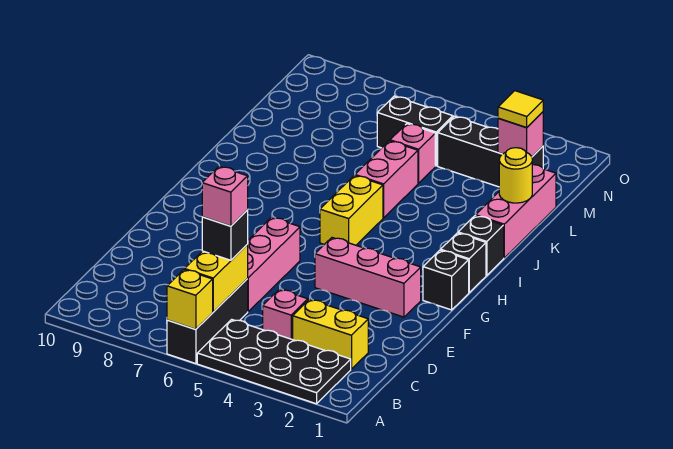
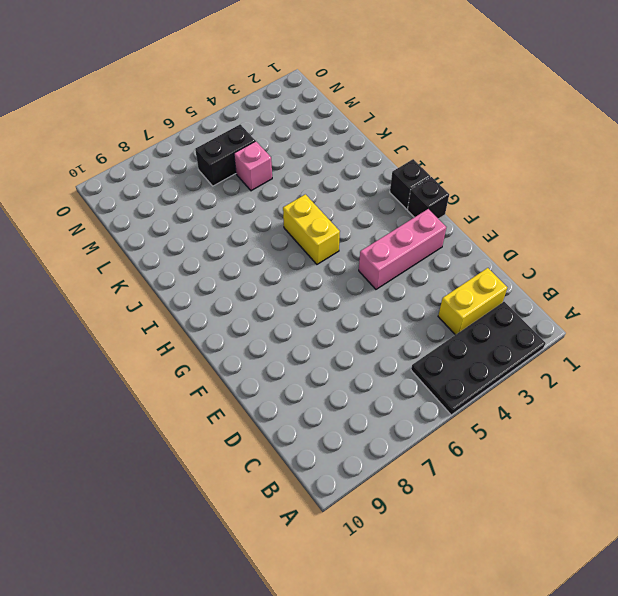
none -> black brick A6:C6 level 1
none -> pink brick C4 level 1
none -> pink brick D6:F6 level 1

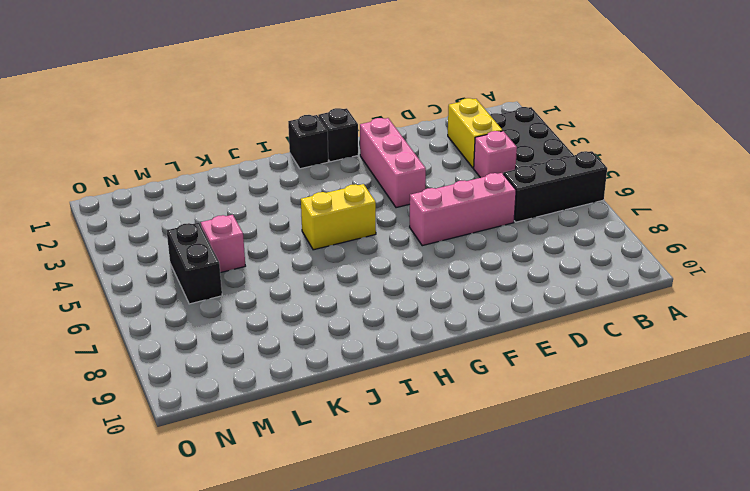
none -> black brick I1 level 1
none -> pink brick J1:L1 level 1
none -> pink brick J5:K5 level 1

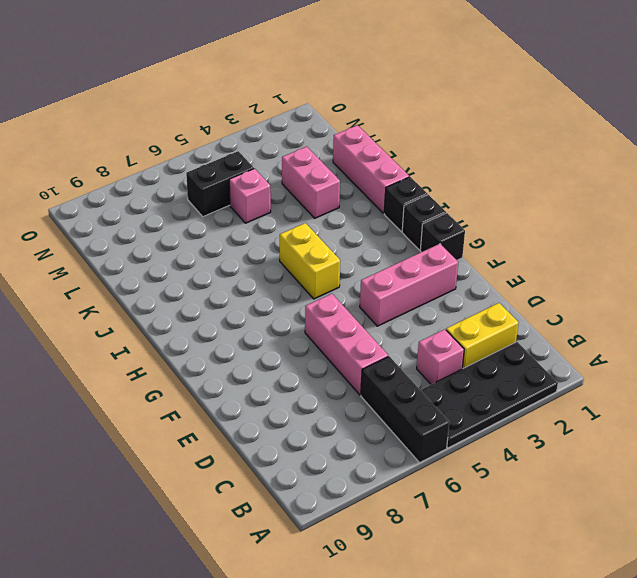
pink brick K3:L3 level 1 -> pink brick J5:K5 level 1
none -> black brick M2:M4 level 1
none -> yellow brick A6 level 2
none -> yellow brick B6:C6 level 2

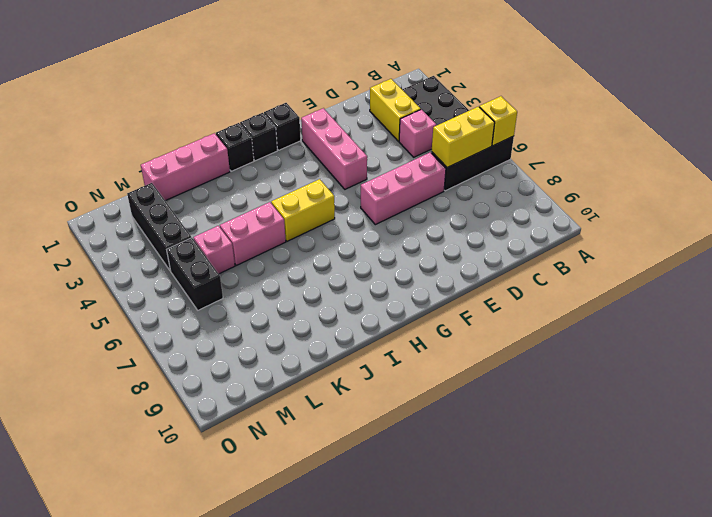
none -> yellow round brick K1 level 2
none -> pink brick M2 level 2
none -> black brick C6 level 3

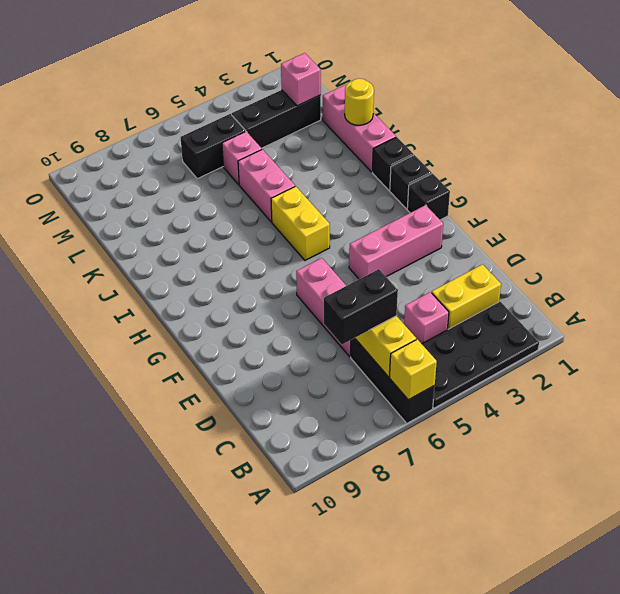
black brick C6:C7 level 3 -> black brick C6 level 3
none -> yellow tile M2 level 3
none -> pink brick C6 level 4

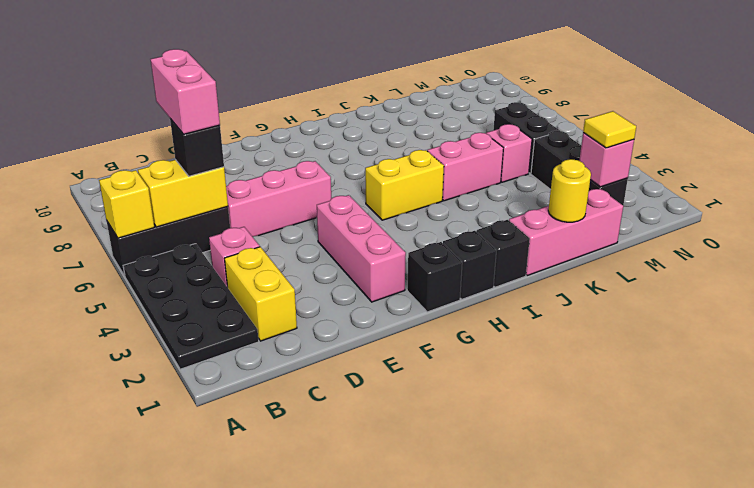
pink brick C6:C7 level 4 -> pink brick C6 level 4

